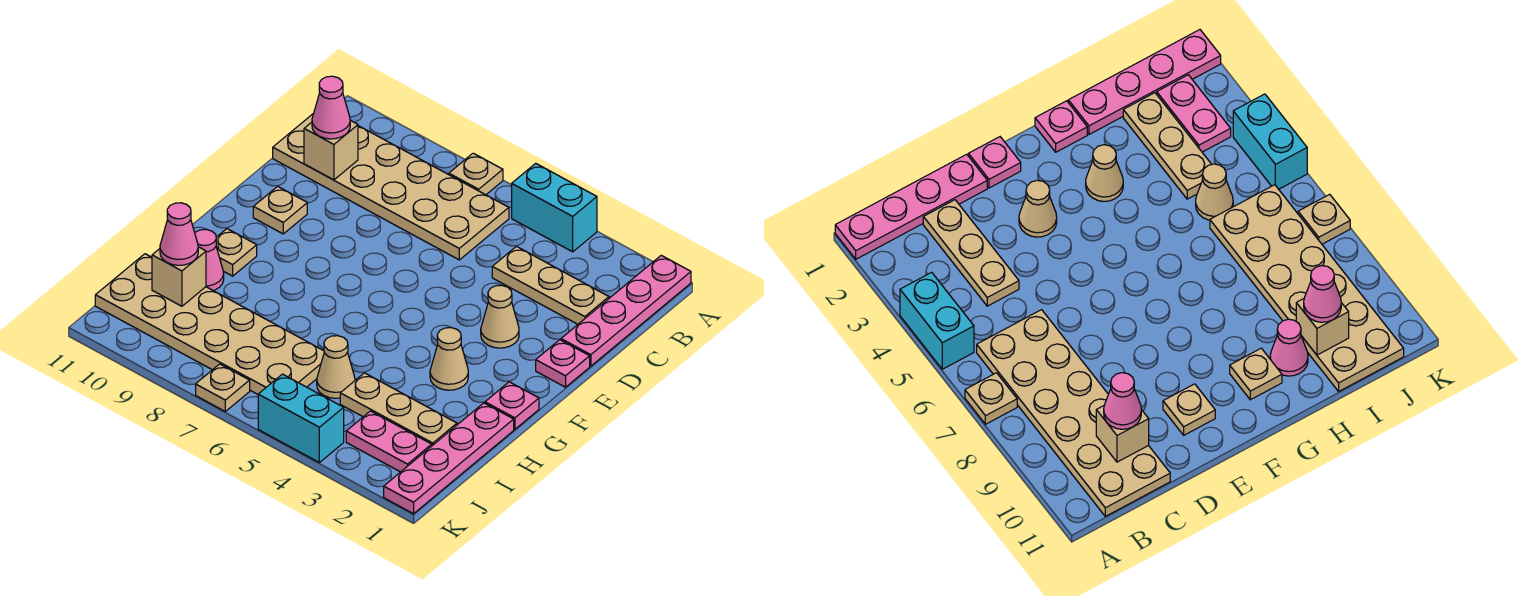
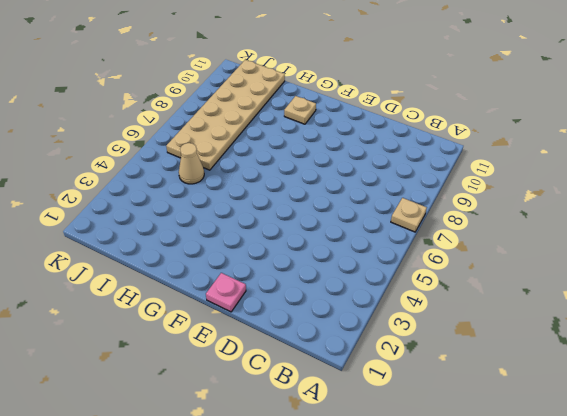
none -> pink plate A1:D1 level 1
none -> cyan brick A4:A5 level 1
none -> tan plate B6:C11 level 1

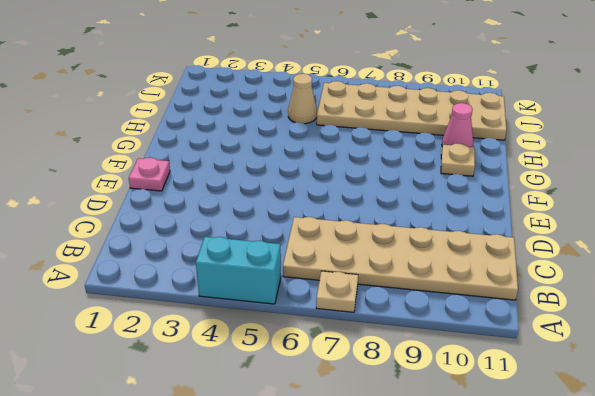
none -> pink plate A1:D1 level 1
none -> tan plate C2:C4 level 1
none -> tan cone E3 level 1

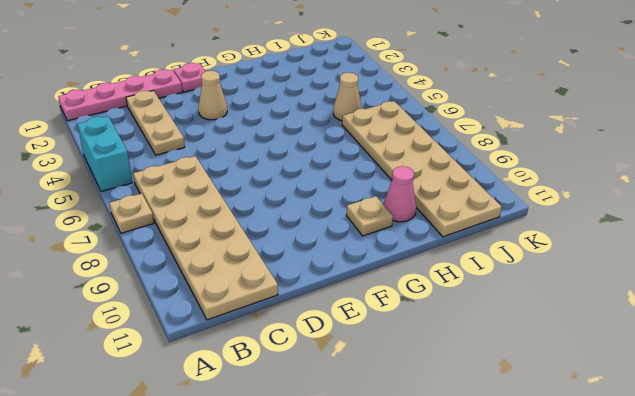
none -> tan plate E10 level 1
none -> pink plate G1 level 1
none -> tan cone G3 level 1

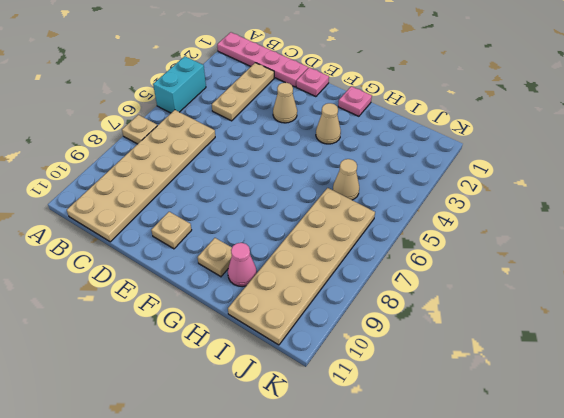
none -> pink plate H1:K1 level 1
none -> tan plate I2:I4 level 1
none -> pink plate J2:J3 level 1

